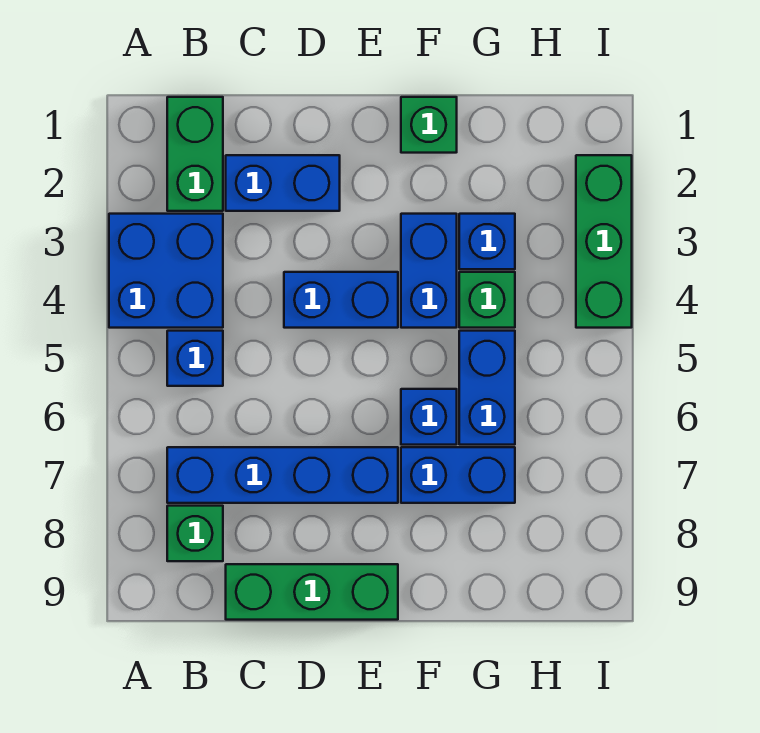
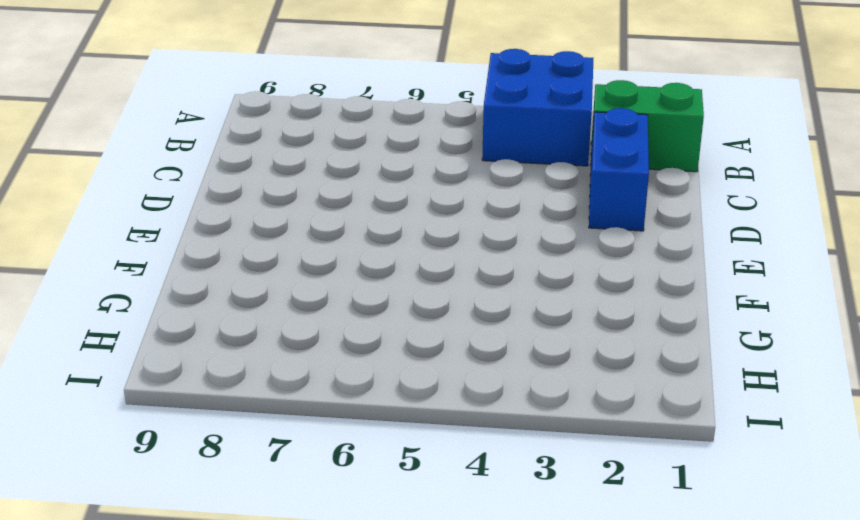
none -> blue brick B5 level 1
none -> blue brick B7:E7 level 1
none -> green brick B8 level 1

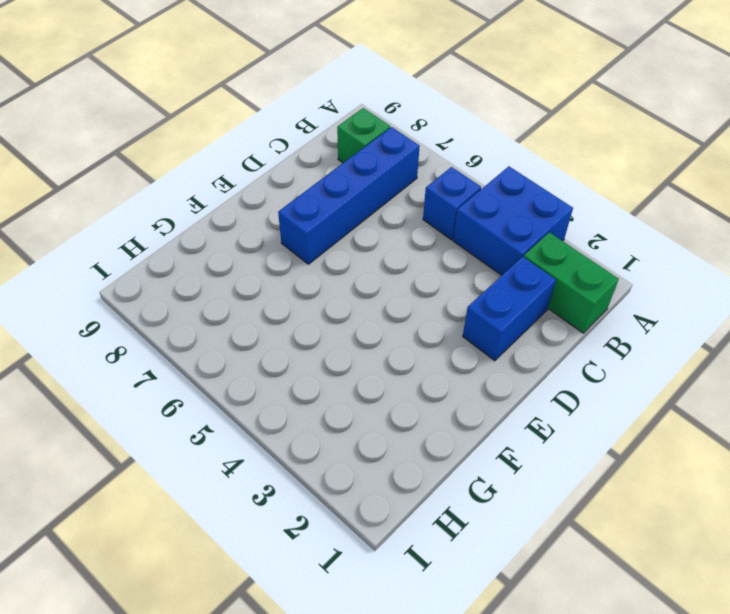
none -> green brick C9:E9 level 1
none -> blue brick D4:E4 level 1
none -> green brick F1 level 1

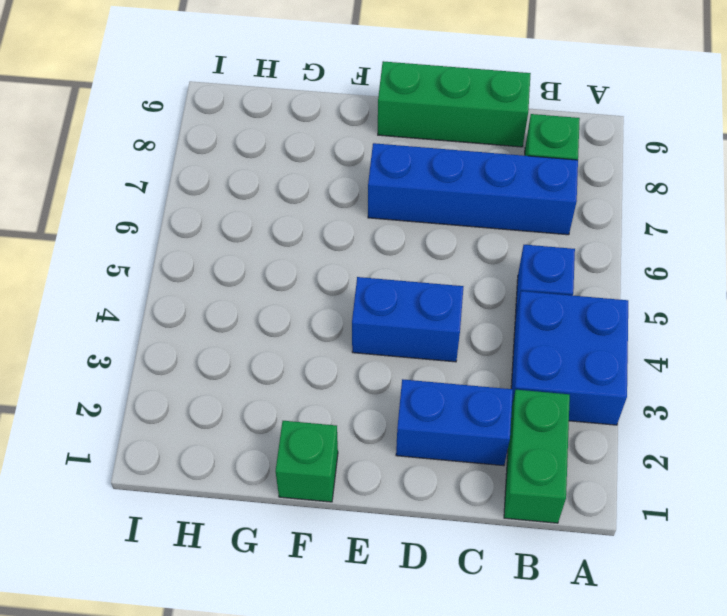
none -> blue brick F3:F4 level 1
none -> blue brick F6 level 1
none -> blue brick F7:G7 level 1

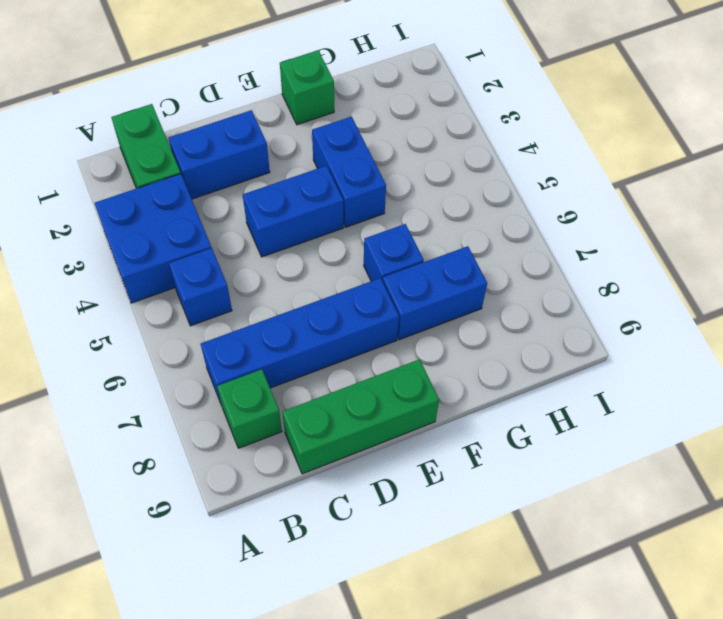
none -> blue brick G3 level 1
none -> green brick G4 level 1
none -> blue brick G5:G6 level 1

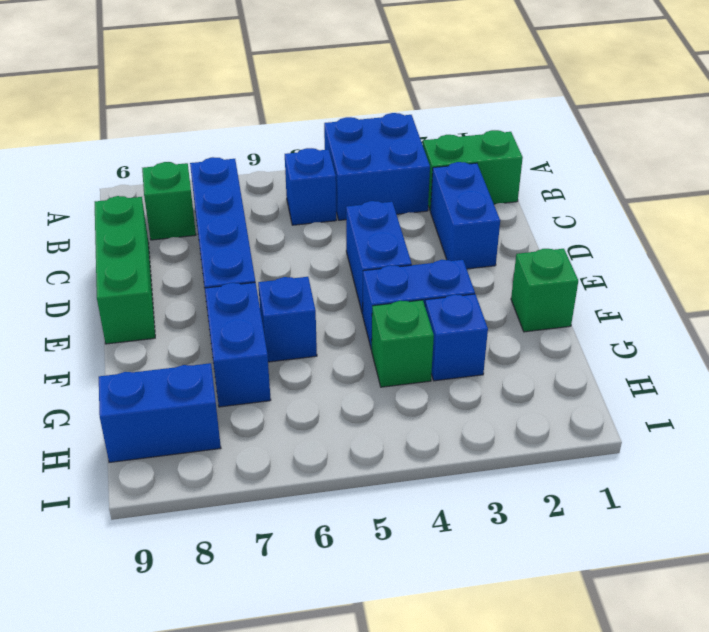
blue brick H8:H9 level 1 -> blue brick G5:G6 level 1
none -> green brick I2:I4 level 1

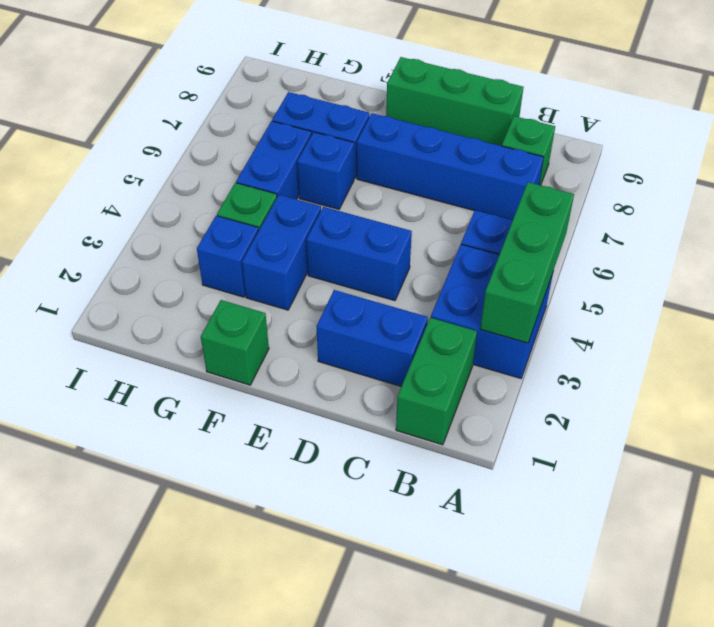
green brick A3:A5 level 2 -> green brick I2:I4 level 1

